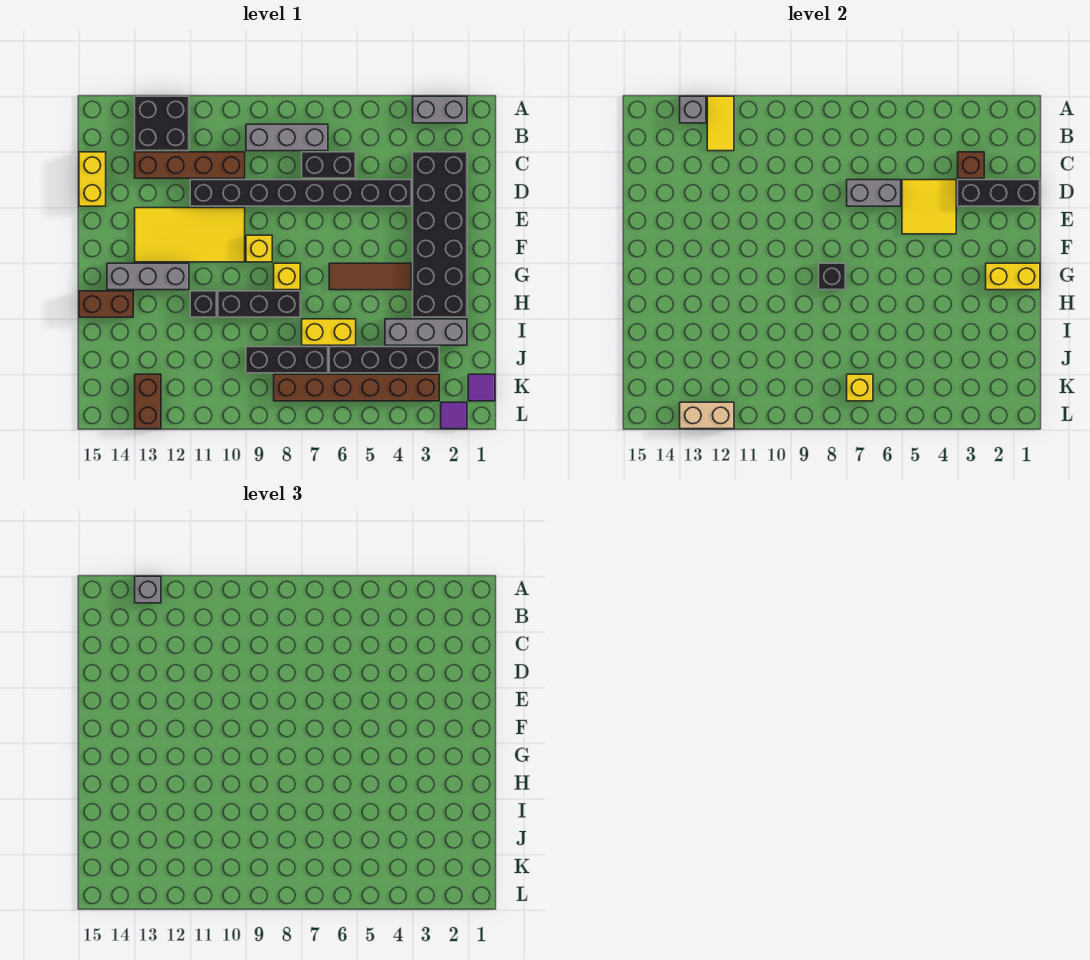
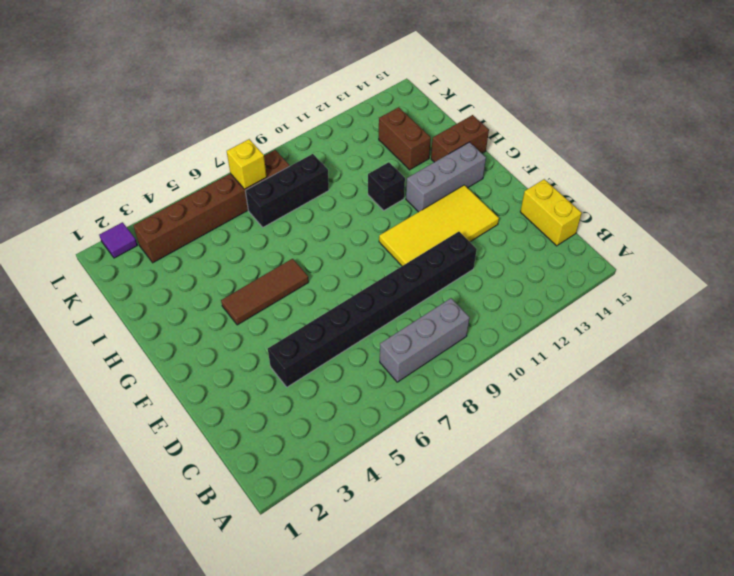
brown brick I13:J13 level 1 -> brown brick K13:L13 level 1
none -> grey brick A2:A3 level 1
none -> black brick A12:B13 level 1
none -> black brick C2:H3 level 1
none -> black brick C6:C7 level 1

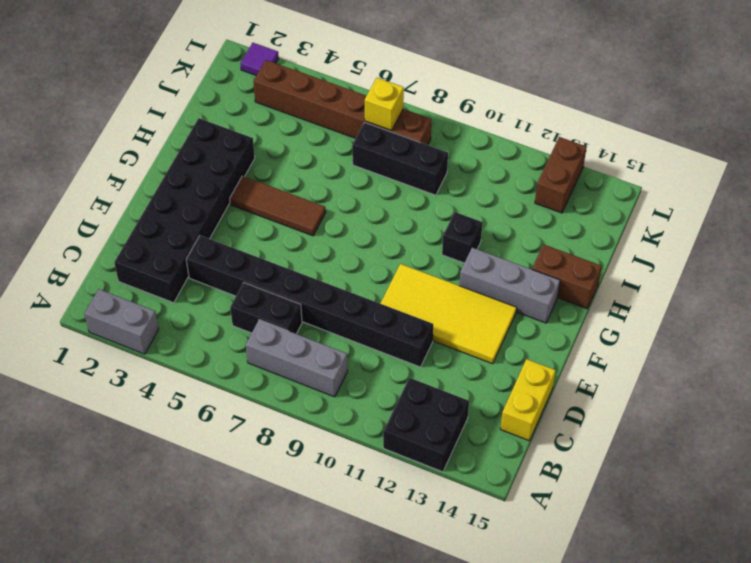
none -> brown brick C10:C13 level 1
none -> yellow brick F9 level 1
none -> yellow brick G8 level 1
none -> black brick H8:H10 level 1

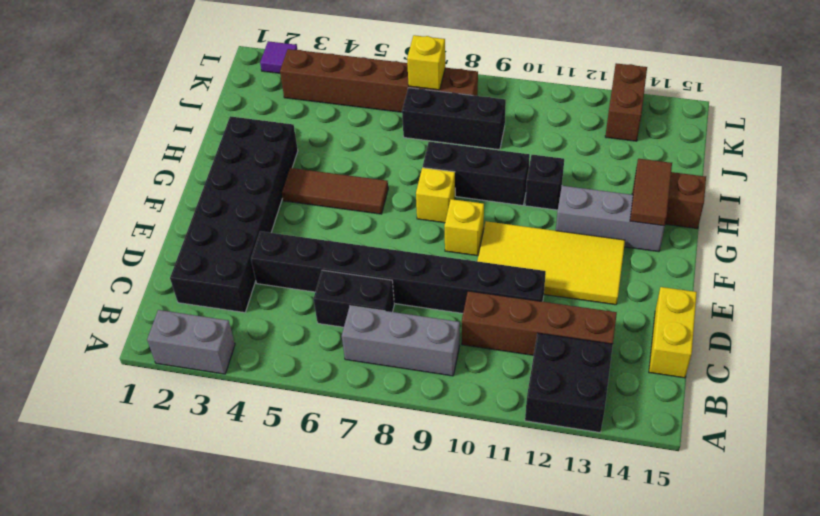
brown tile G14:H14 level 2 -> none
none -> grey brick I2:I4 level 1
none -> yellow brick I6:I7 level 1
none -> black brick J3:J6 level 1
none -> purple tile K1 level 1

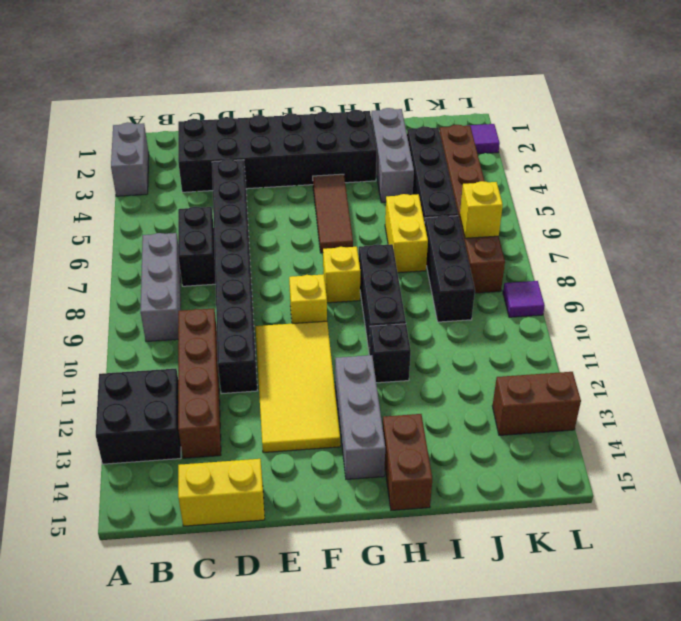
purple tile L9 level 1 -> purple tile K1 level 1
none -> yellow tile A12:B12 level 2
none -> grey brick A13 level 2
none -> brown brick C3 level 2
none -> black brick D1:D3 level 2

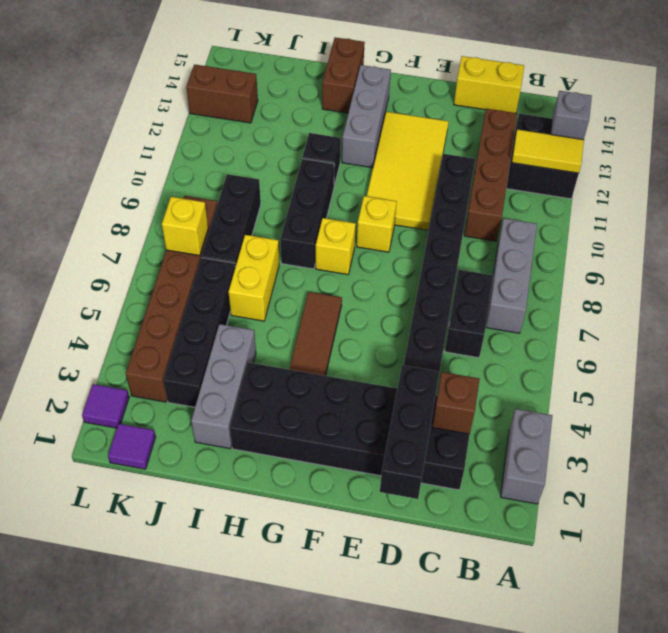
none -> yellow tile D4:E5 level 2
none -> grey brick D6:D7 level 2
none -> yellow brick G1:G2 level 2
none -> black brick G8 level 2

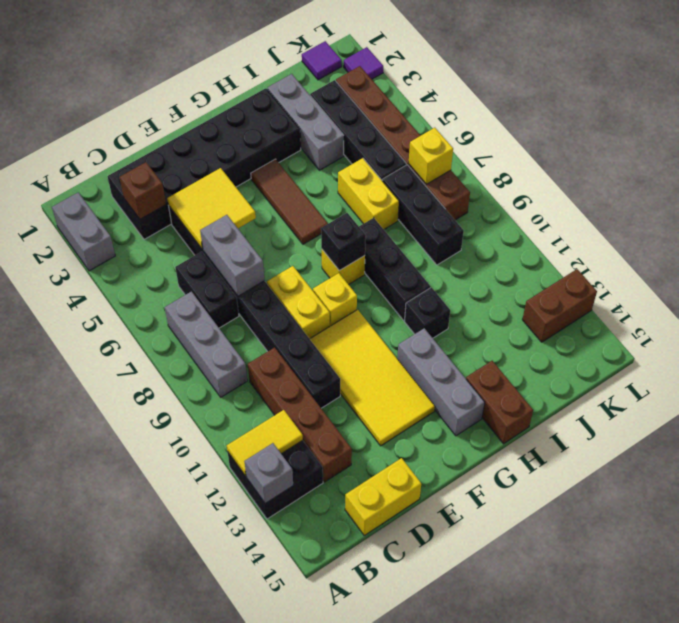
yellow brick E8:E9 level 1 -> yellow brick G1:G2 level 2
none -> black brick D1:D3 level 2
none -> tan brick L12:L13 level 2
none -> grey brick A13 level 3

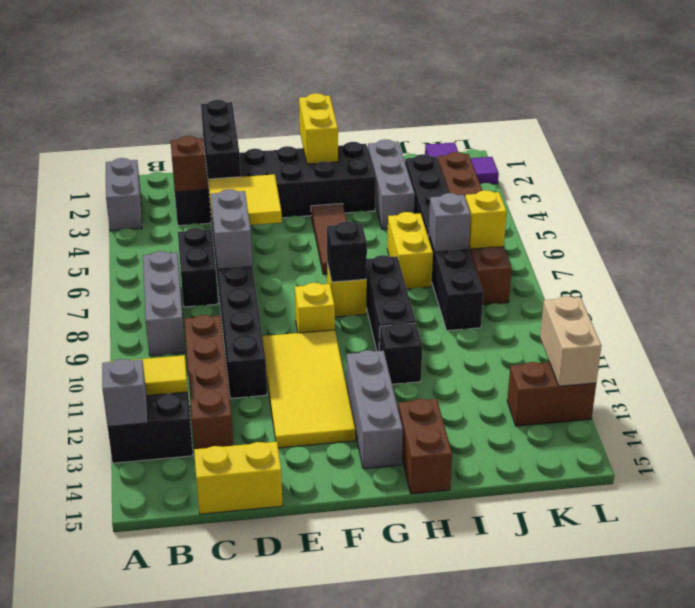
grey brick J7 level 2 -> grey brick A13 level 3

